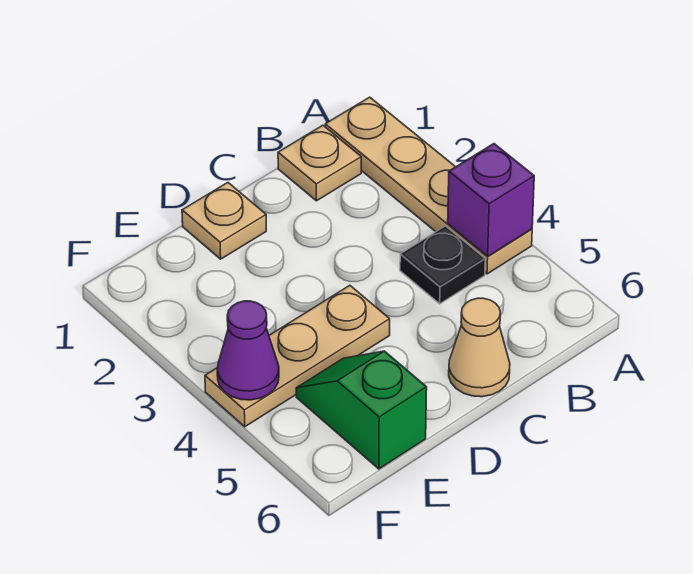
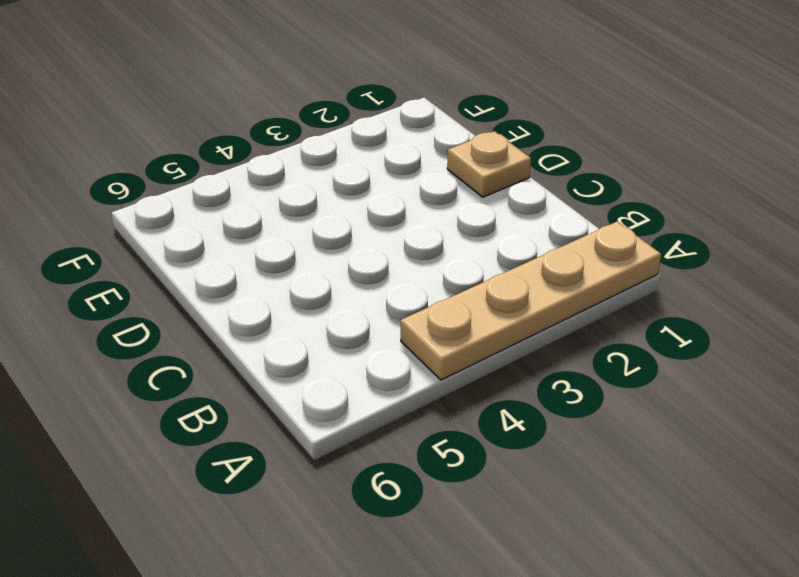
none -> tan plate B1 level 1
none -> black plate B4 level 1

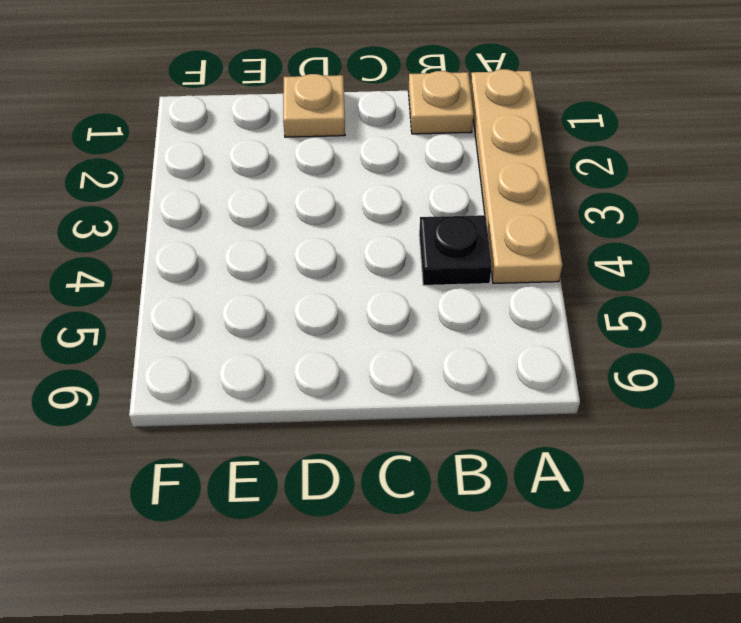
none -> tan cone C6 level 1
none -> tan plate D4:F4 level 1

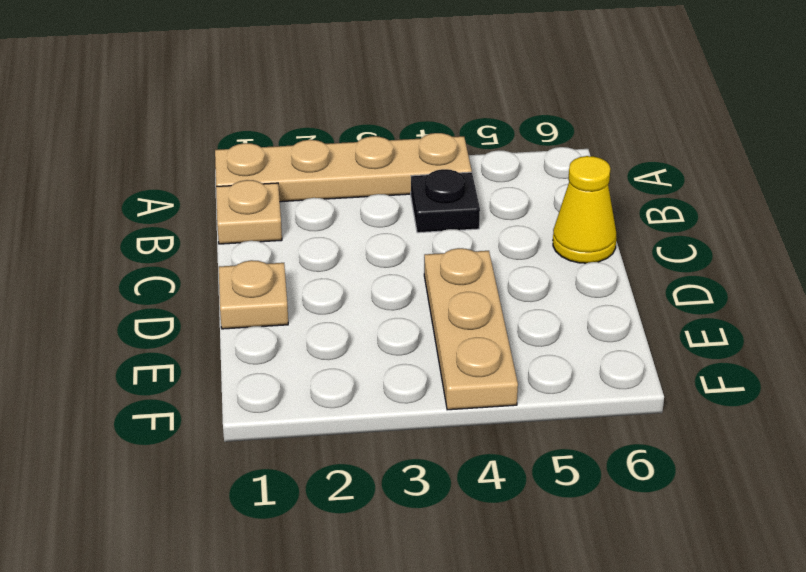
yellow cone C6 level 1 -> tan cone C6 level 1
none -> green slope E5:E6 level 1 top 6
none -> purple brick A4 level 2

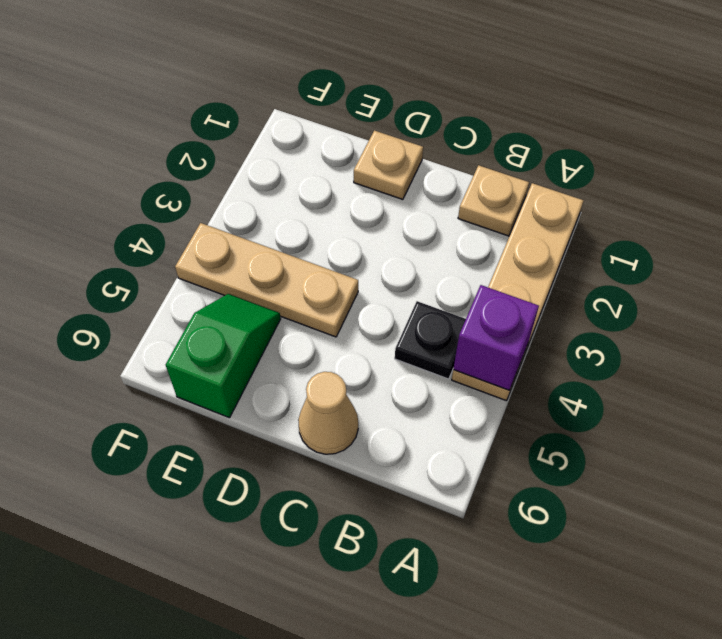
none -> purple cone F4 level 2

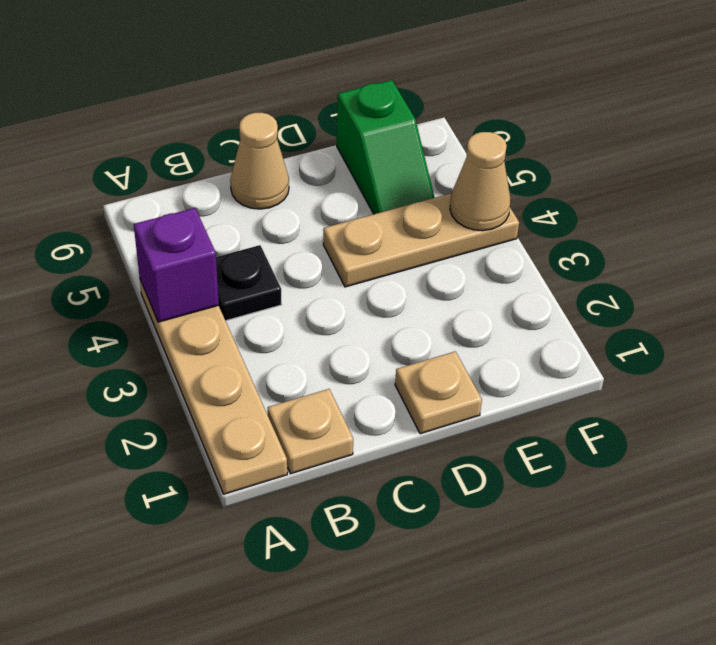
tan cone F4 level 2 -> purple cone F4 level 2

